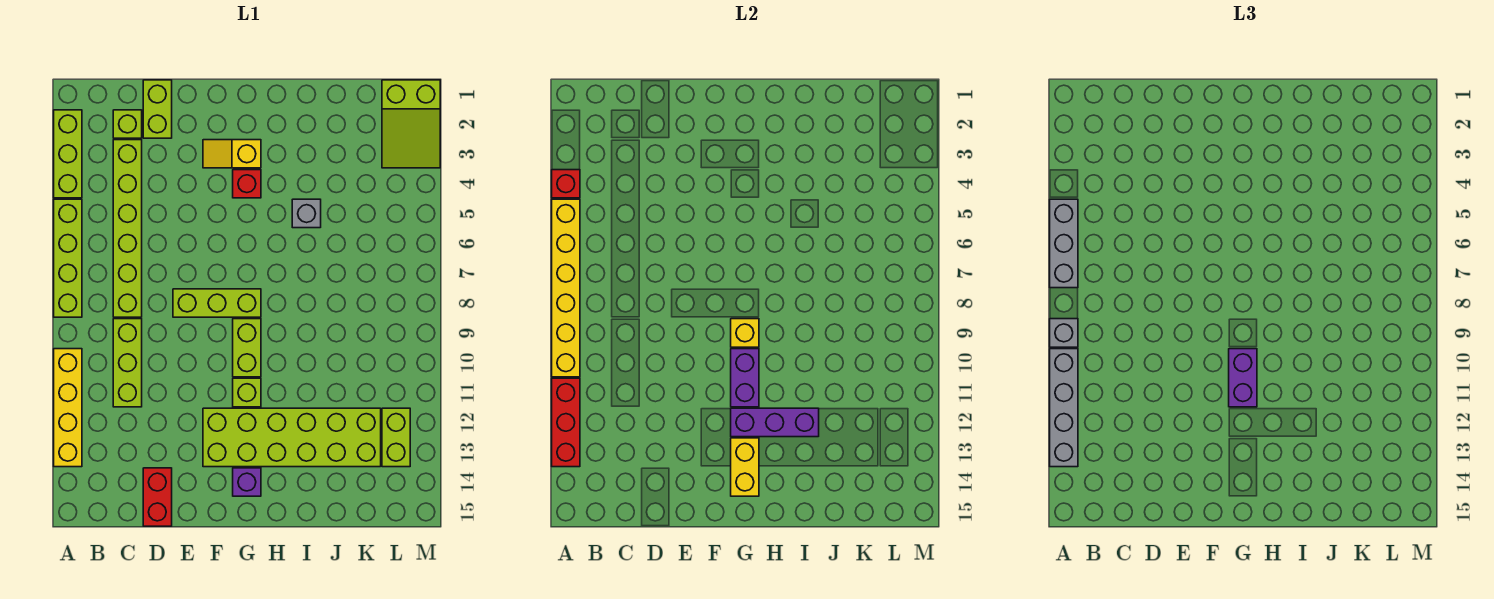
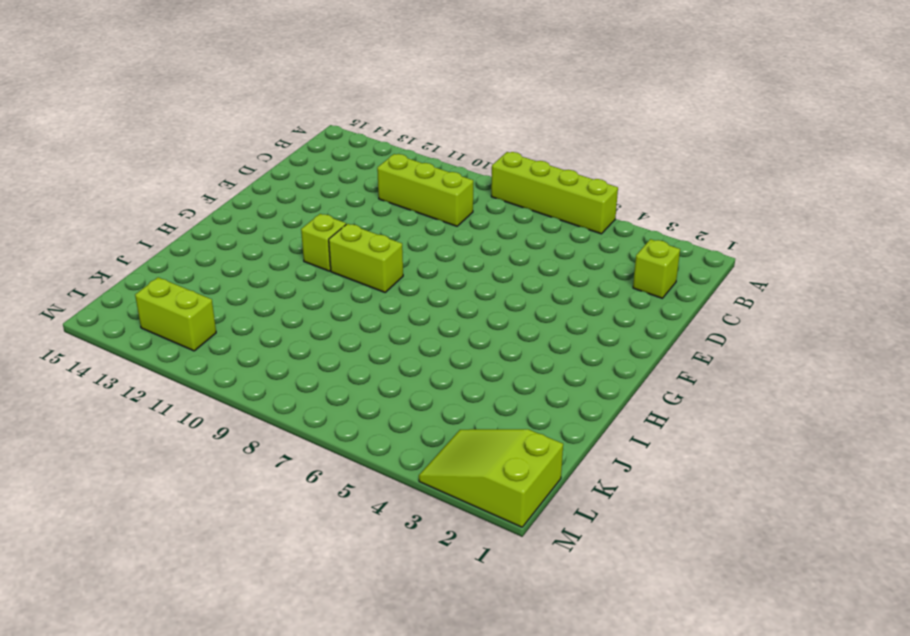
none -> lime brick A2:A4 level 1
none -> yellow brick A10:A13 level 1
none -> lime brick C3:C8 level 1

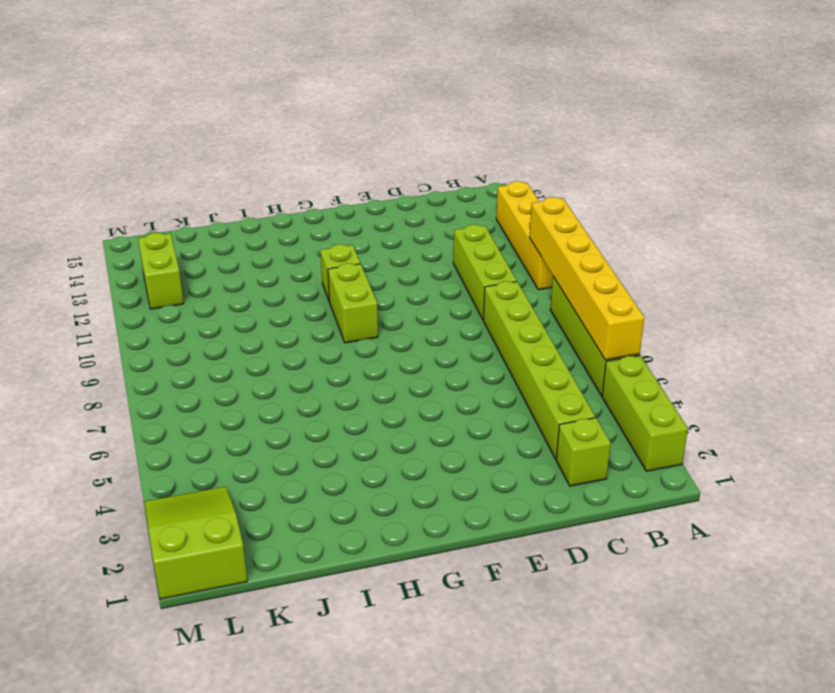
none -> lime brick D1:D2 level 1
none -> red brick D14:D15 level 1
none -> lime brick E8:G8 level 1

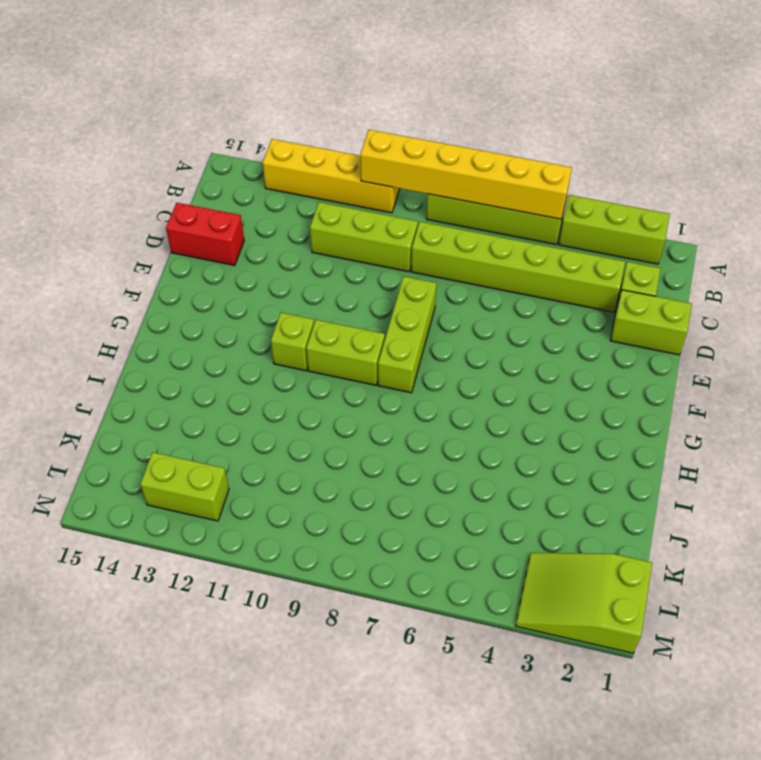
none -> yellow slope F3:G3 level 1 top G
none -> lime brick F12:K13 level 1
none -> red brick G4 level 1

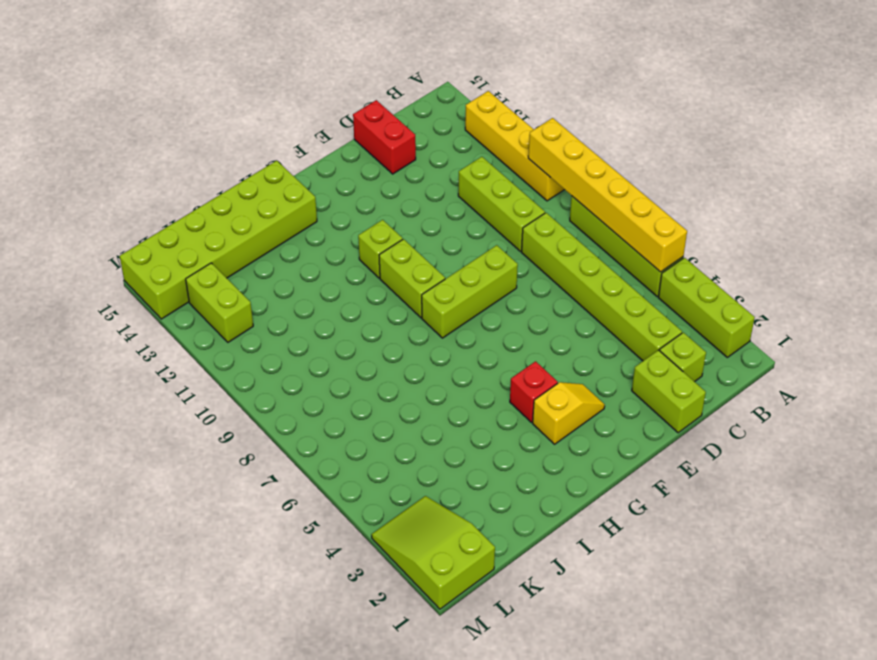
lime brick H14:M15 level 1 -> lime brick F12:K13 level 1
none -> purple brick G14 level 1
none -> grey brick I5 level 1
none -> red brick A4 level 2

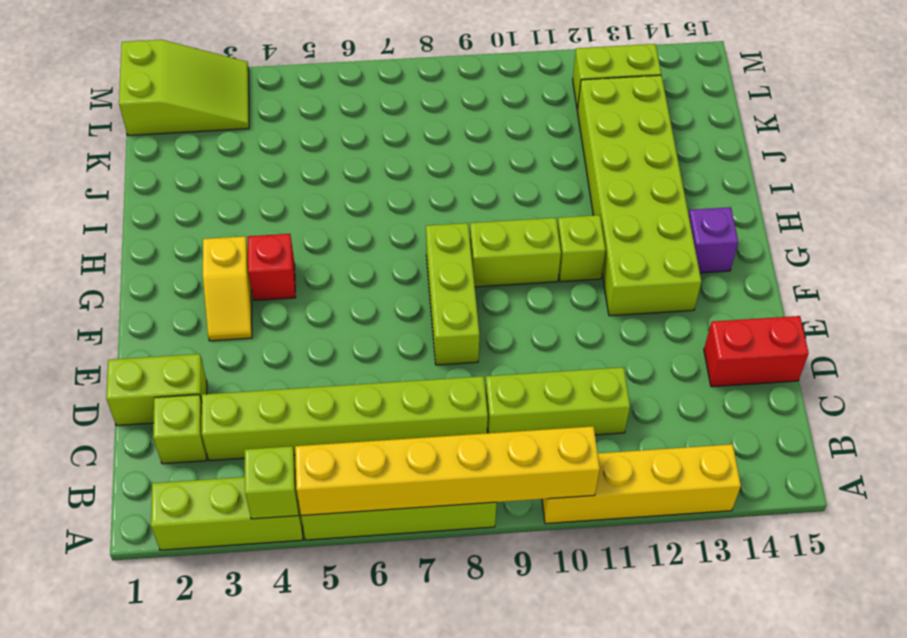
lime brick A4 level 2 -> red brick A4 level 2
none -> grey brick I5 level 1
none -> red brick A11:A13 level 2
none -> yellow brick G9 level 2

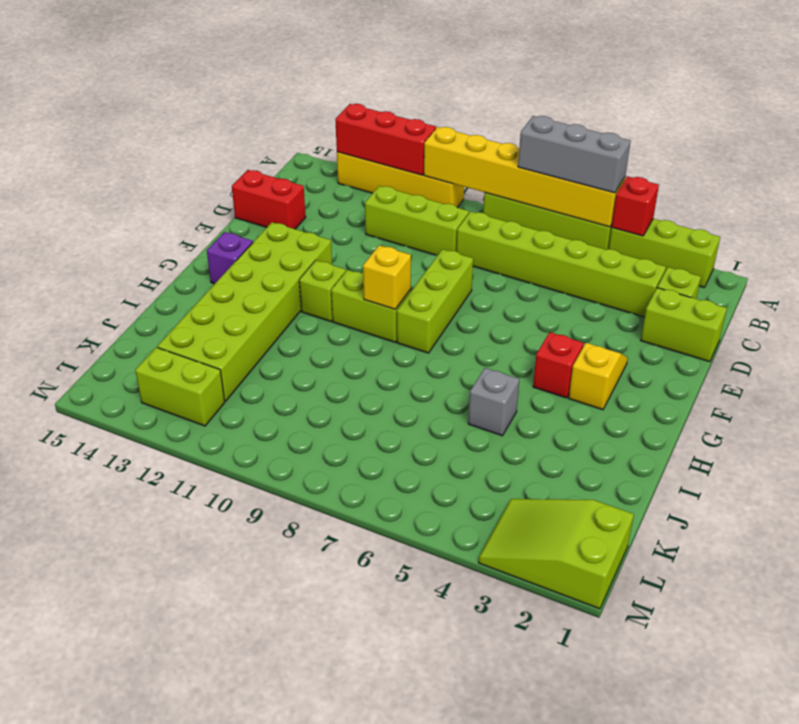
none -> purple brick G10:G11 level 2
none -> purple brick G12:I12 level 2
none -> yellow brick G13:G14 level 2

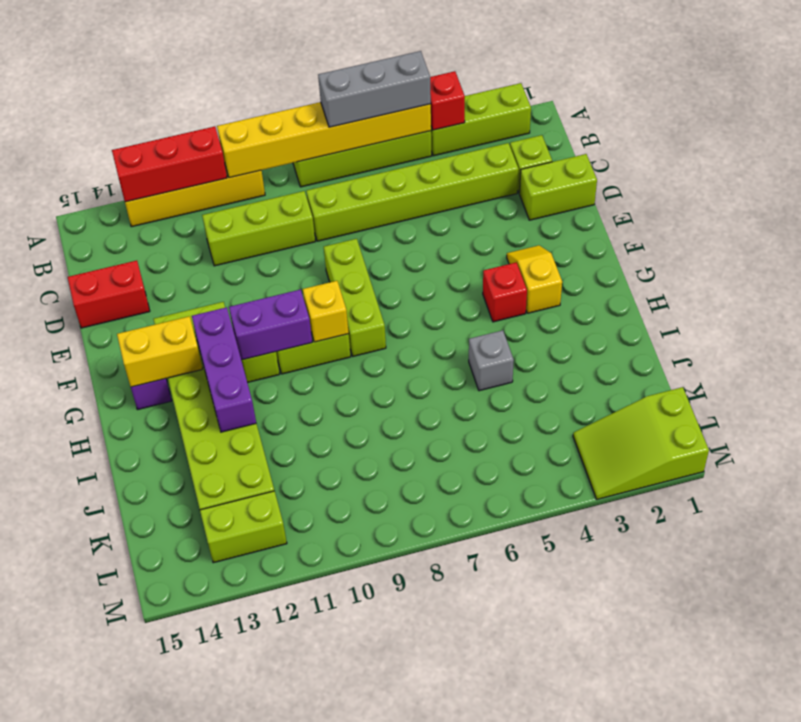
none -> grey brick A9 level 3
none -> grey brick A10:A13 level 3
none -> purple brick G10:G11 level 3

